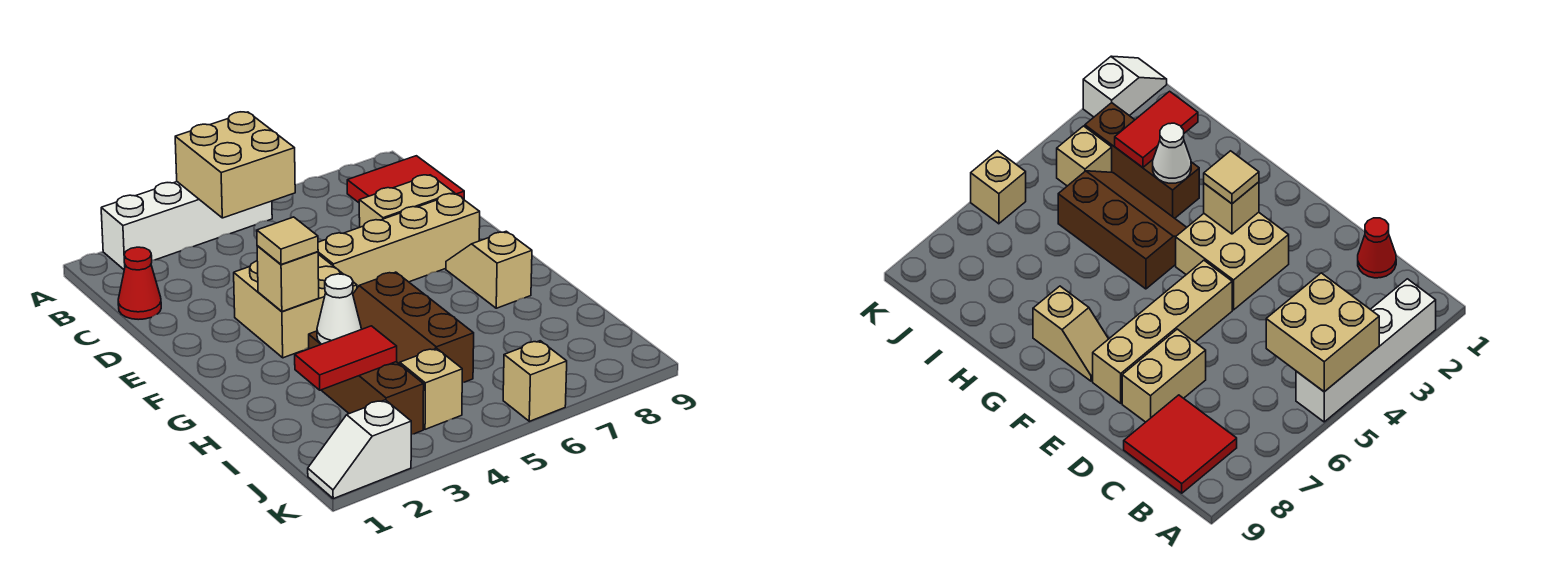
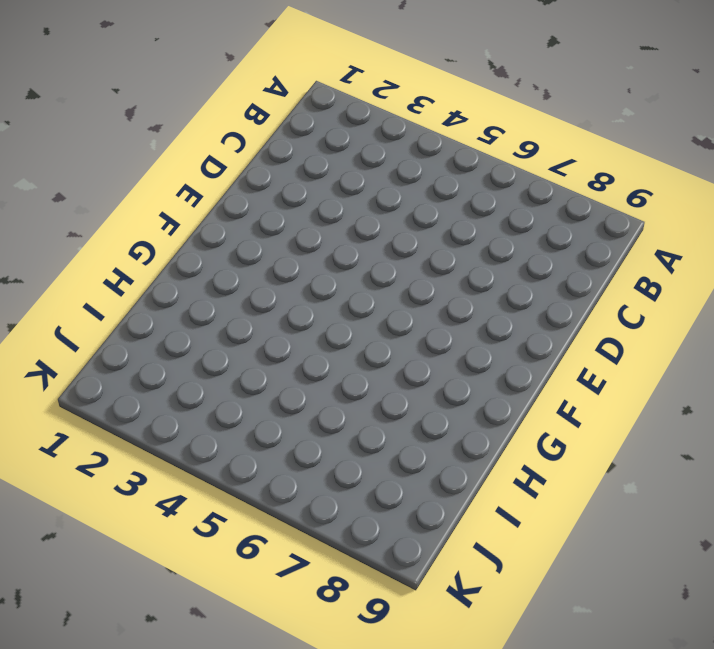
none -> white brick A2:A5 level 1
none -> red tile B8:C9 level 1
none -> red cone C1 level 1

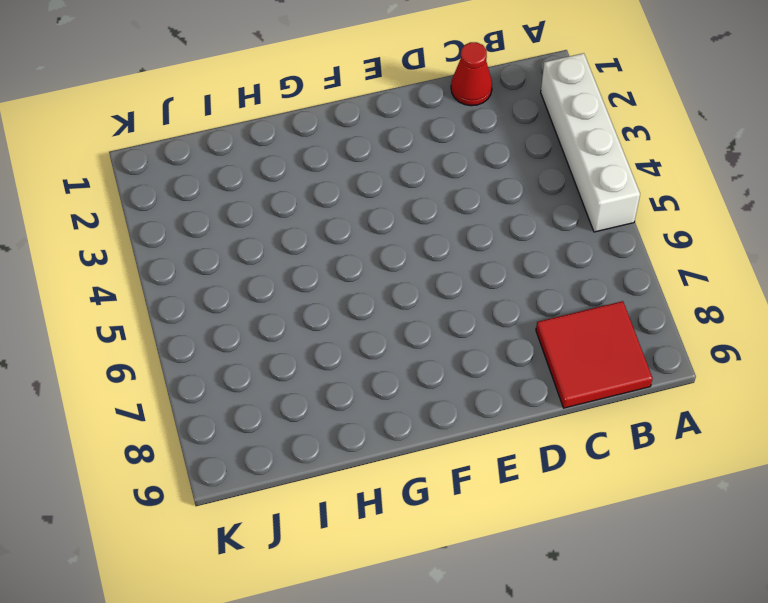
none -> tan brick D7:D8 level 1
none -> tan brick E3:F4 level 1
none -> tan brick E5:E8 level 1

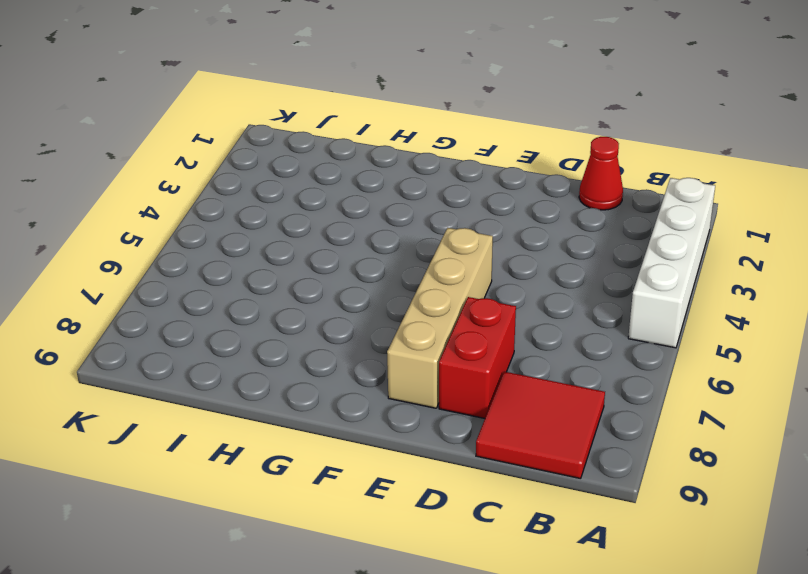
red brick D7:D8 level 1 -> tan brick D7:D8 level 1
none -> tan brick E3:F4 level 1
none -> tan slope F8:G8 level 1 top G
none -> brown slope G4:I5 level 1 top 5

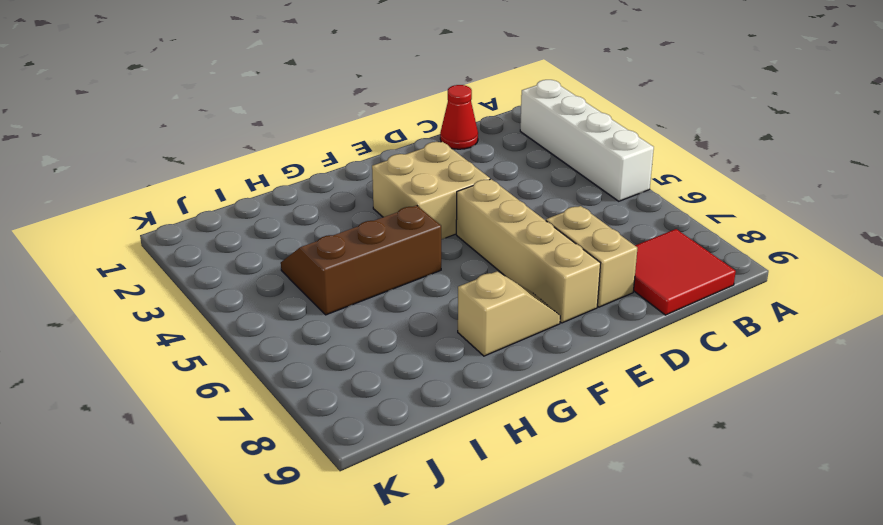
none -> brown brick H3:J3 level 1
none -> tan brick J4 level 1
none -> white slope K1:K2 level 1 top 2

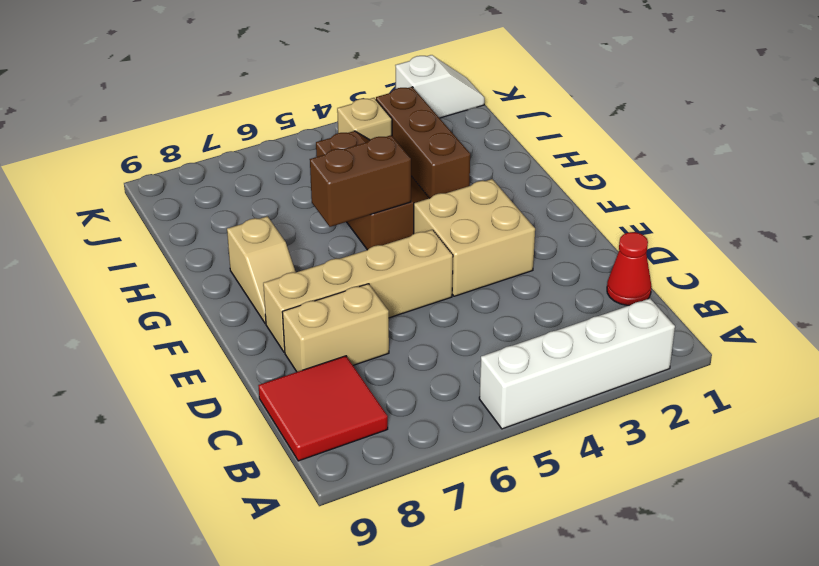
brown brick G5:G6 level 2 -> none
none -> tan brick K6 level 1
none -> tan brick A4:B5 level 2
none -> tan brick F3 level 2

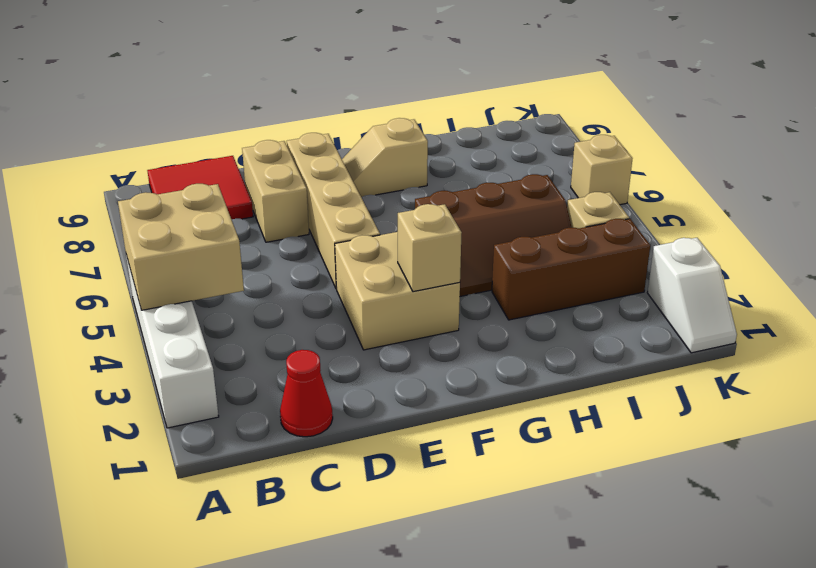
none -> white cone H3 level 2
none -> red tile I2:I3 level 2
none -> tan tile F3 level 3

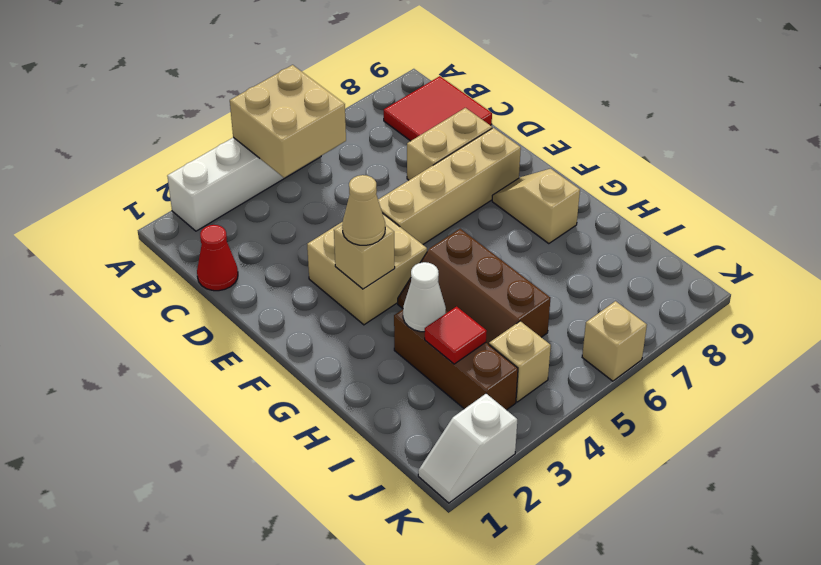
tan cone F3 level 3 -> tan tile F3 level 3
red tile I3 level 2 -> red tile I2:I3 level 2

